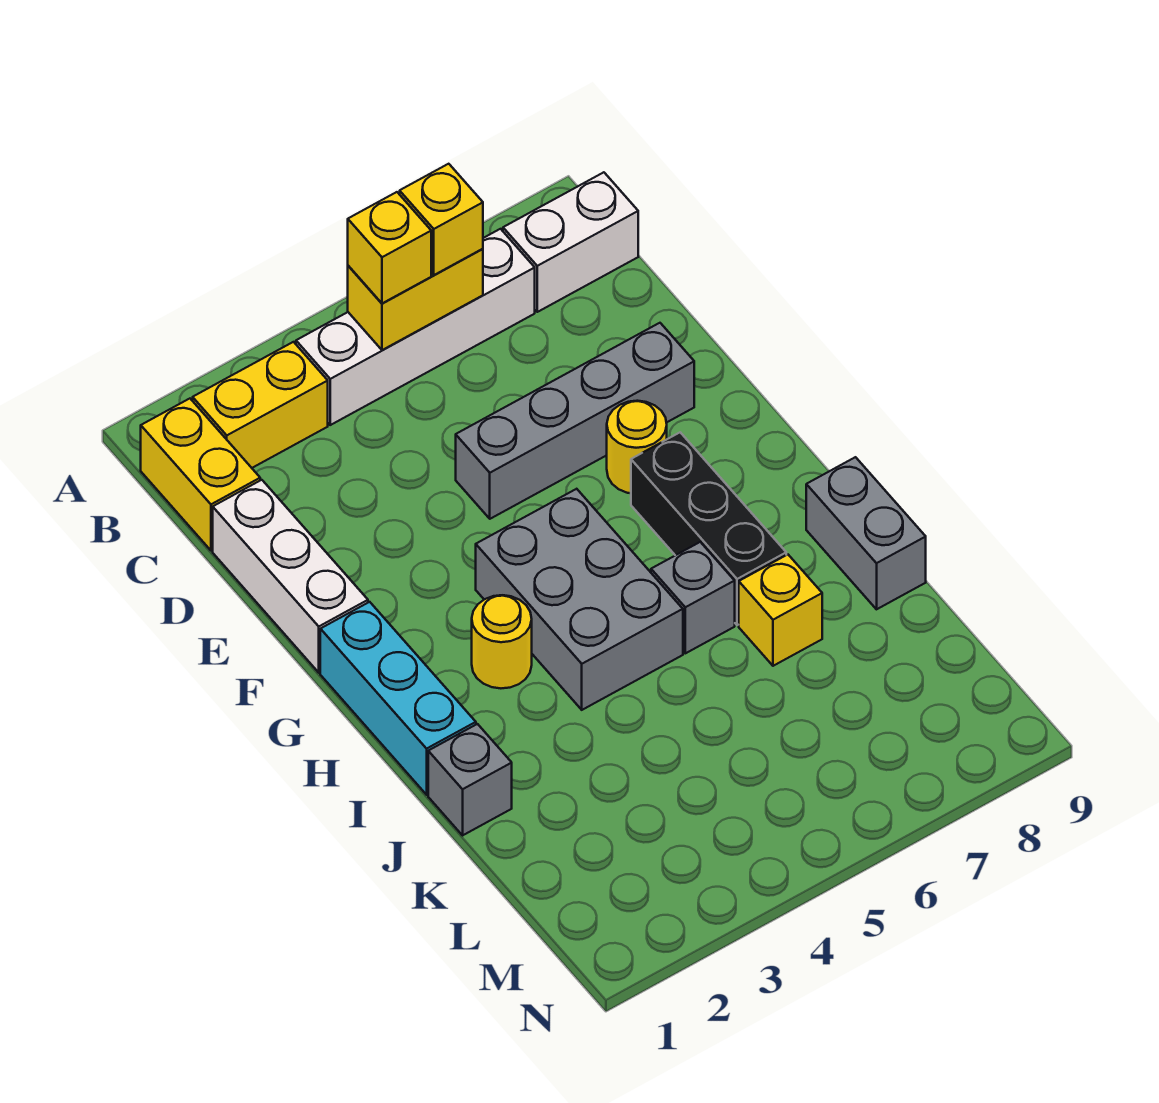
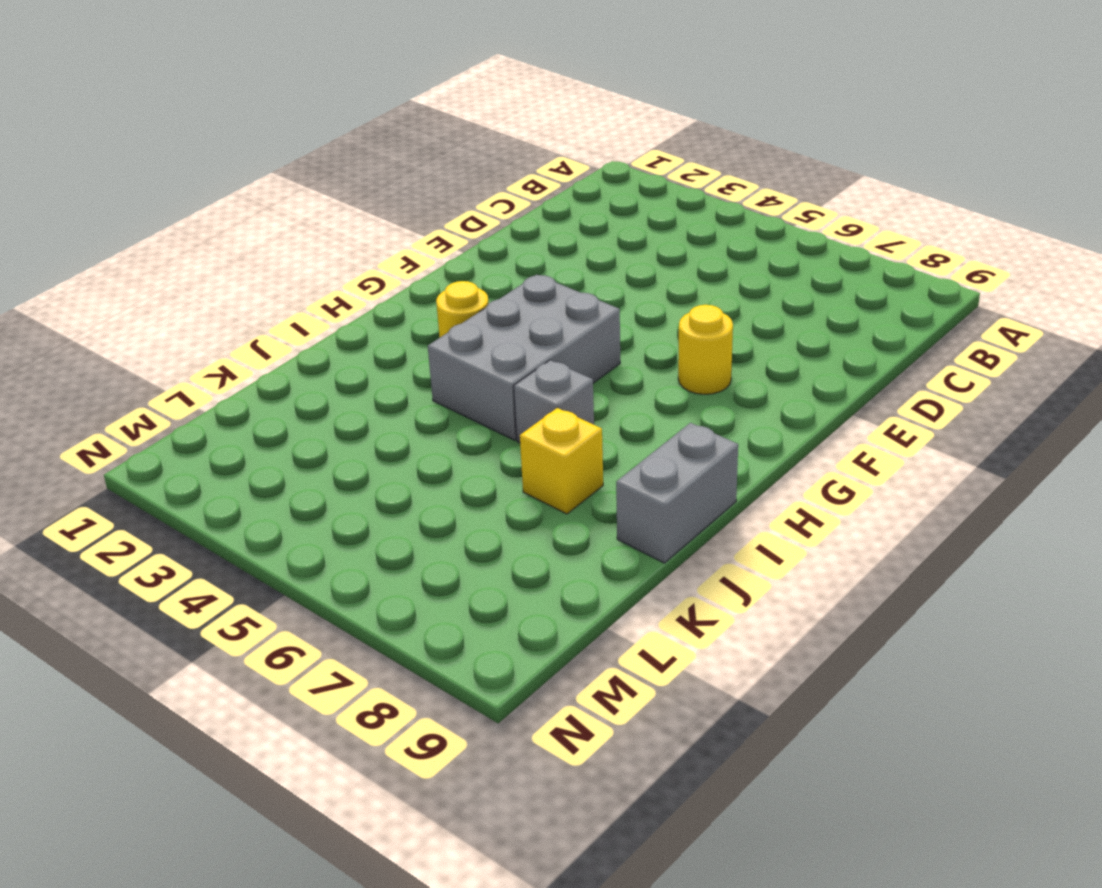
none -> yellow brick B1:C1 level 1
none -> yellow brick B2:B3 level 1
none -> white brick B4:B7 level 1

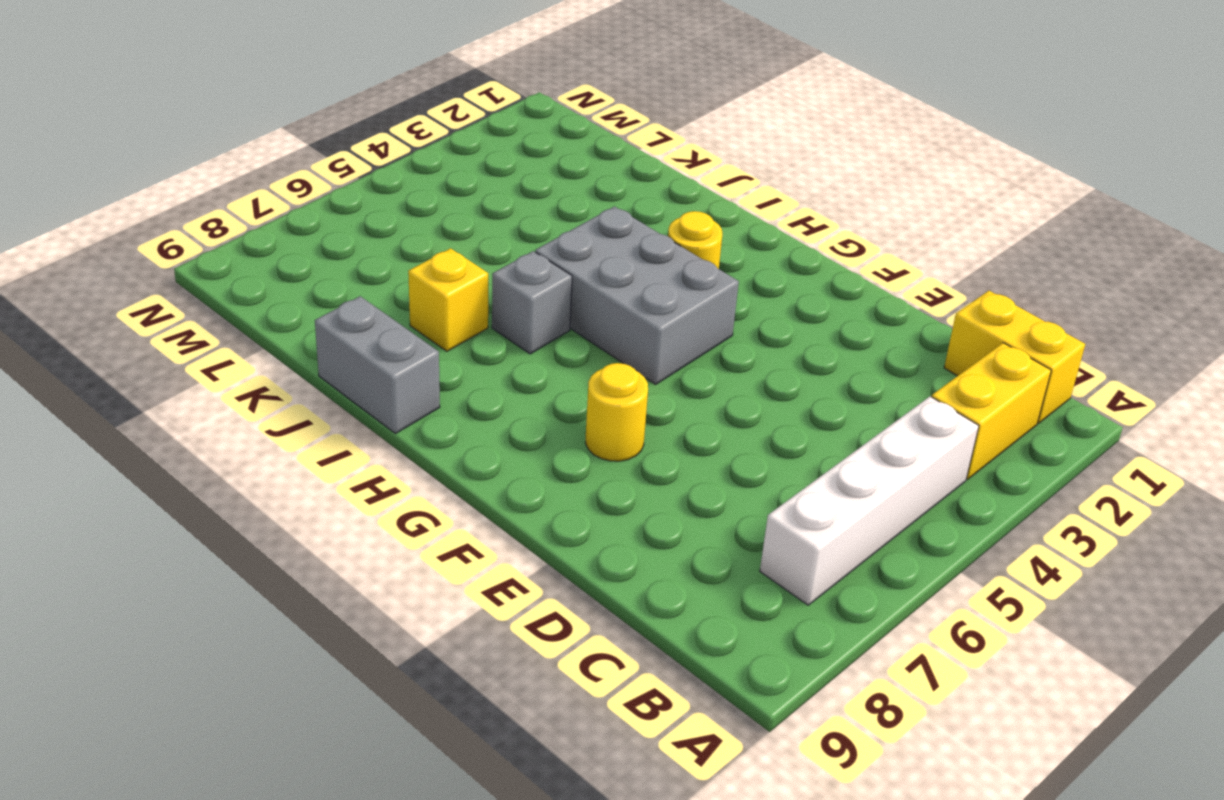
none -> white brick B8:B9 level 1
none -> white brick D1:F1 level 1
none -> grey brick E5:E8 level 1

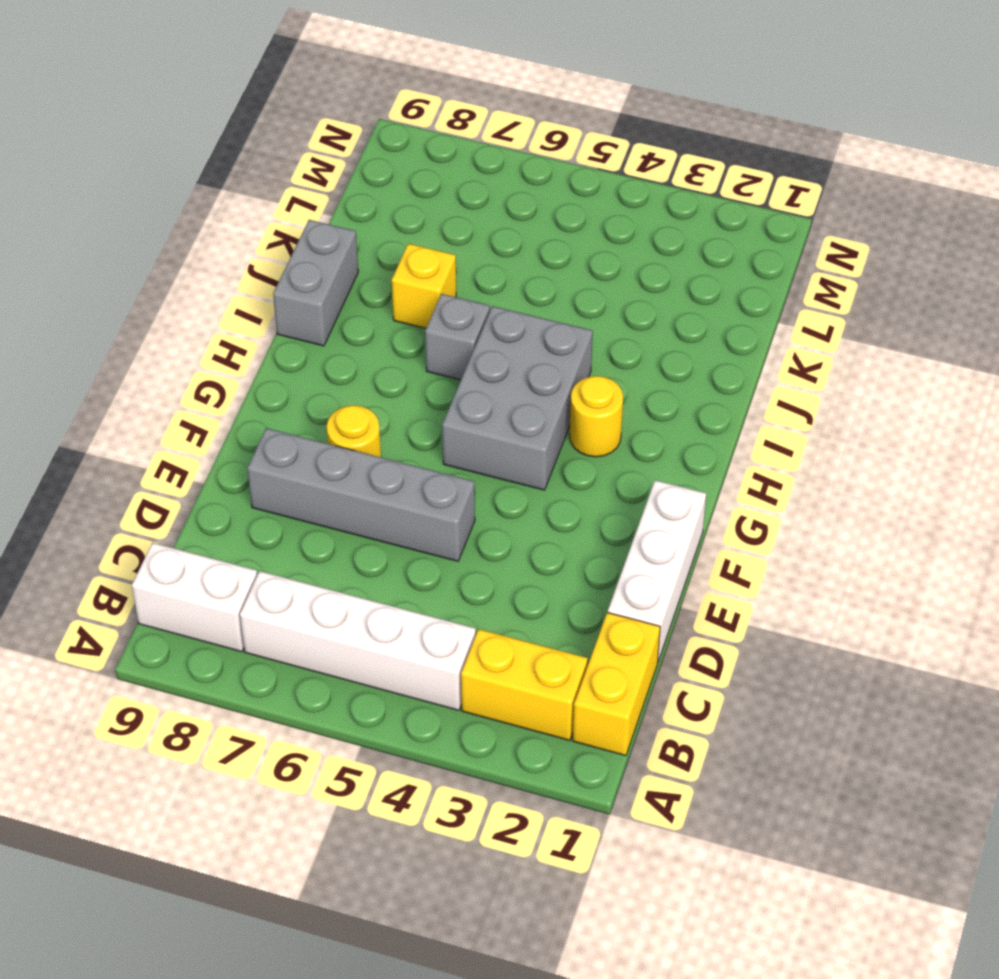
none -> cyan brick G1:I1 level 1
none -> black brick G7:I7 level 1
none -> grey brick J1 level 1

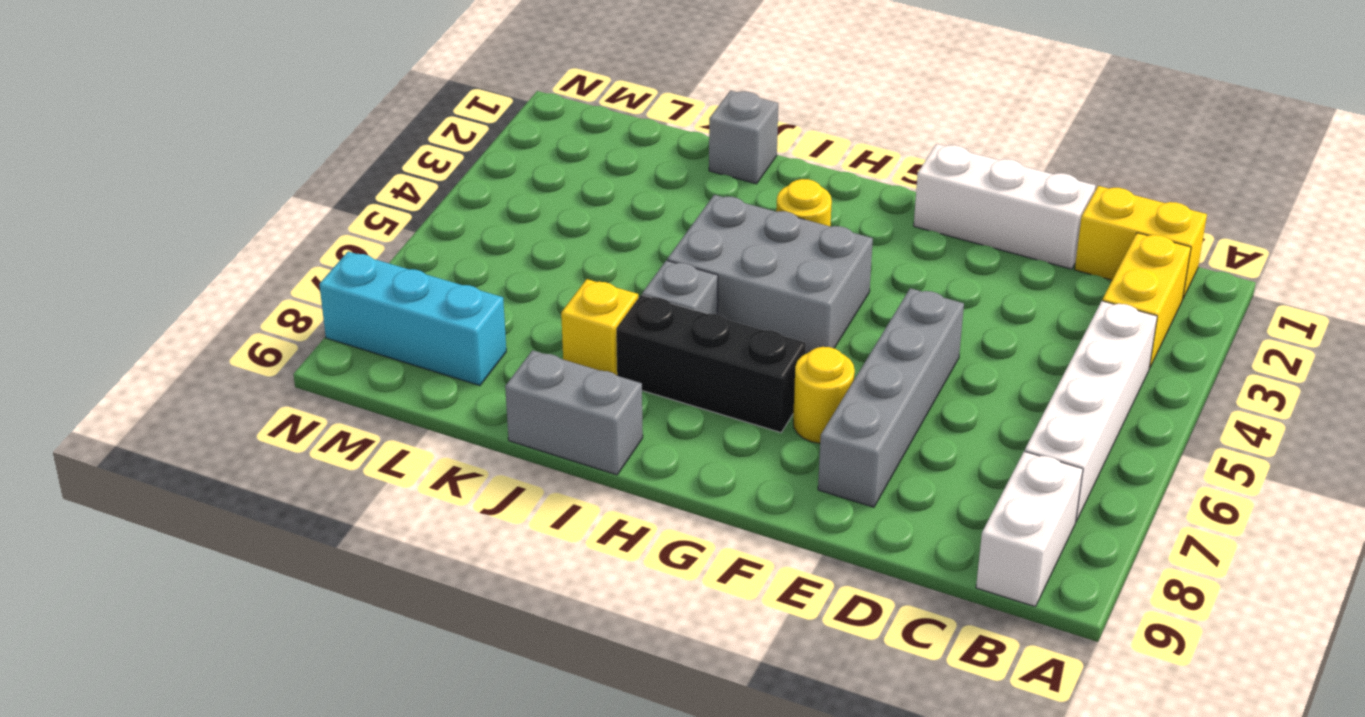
cyan brick L8:N8 level 1 -> cyan brick G1:I1 level 1
none -> yellow brick B5:B6 level 2
none -> yellow brick B5 level 3
none -> yellow brick B6 level 3

